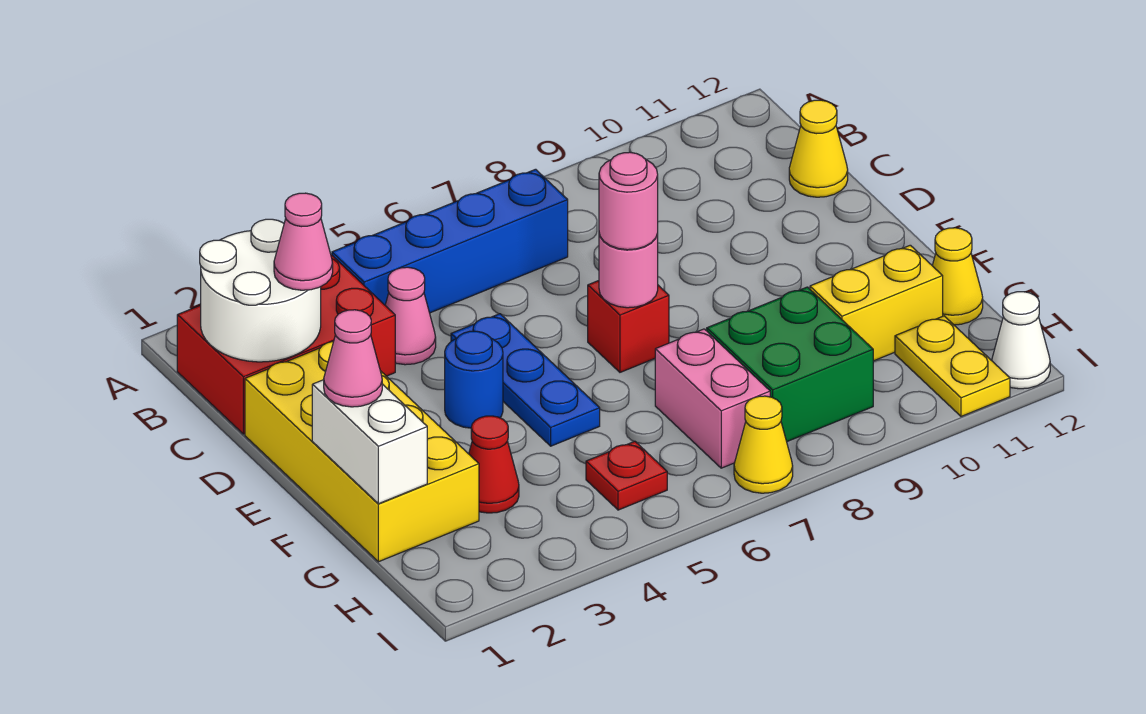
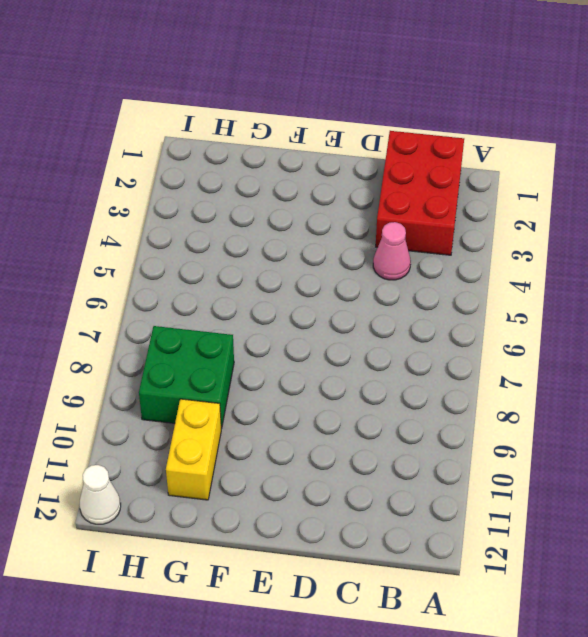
none -> blue brick B4:B7 level 1
none -> yellow cone C12 level 1
none -> yellow brick D1:G2 level 1

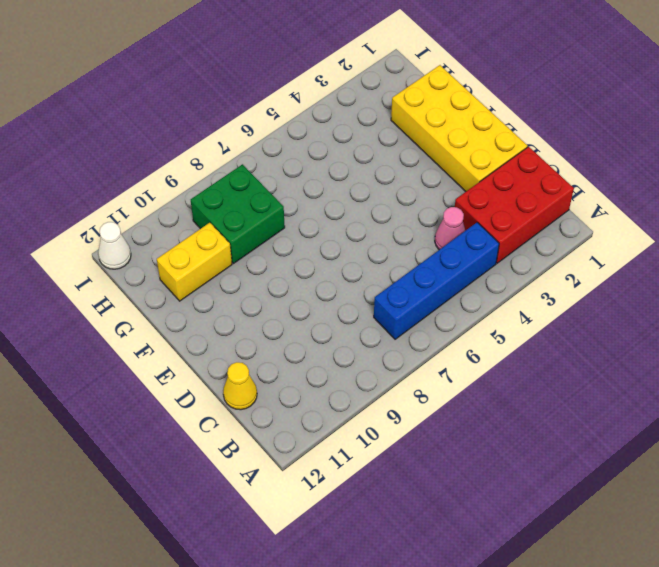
none -> blue plate D5:F5 level 1
none -> blue round brick E4 level 1
none -> red brick E7 level 1

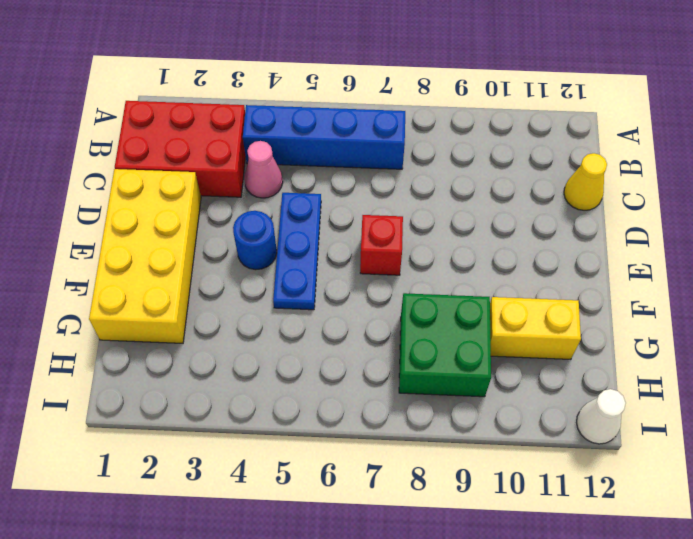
none -> red cone G3 level 1
none -> pink brick G7:H7 level 1
none -> yellow cone G12 level 1

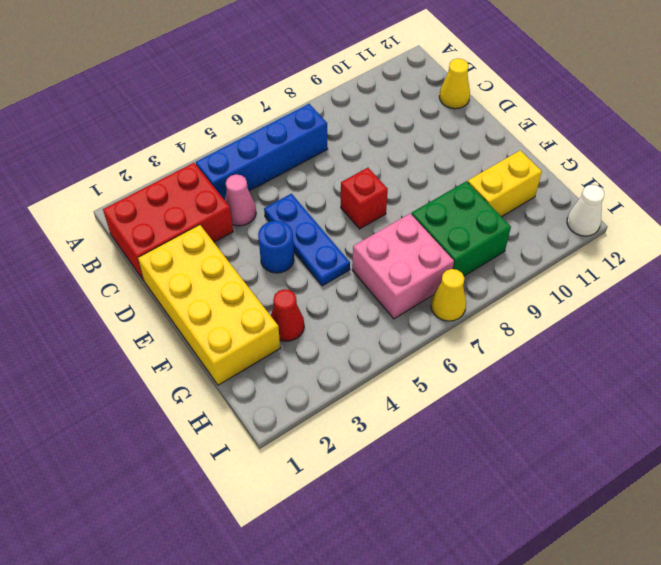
pink brick G6:H7 level 1 -> pink brick G7:H7 level 1
none -> yellow cone G12 level 1
none -> red plate H5 level 1
none -> yellow plate H11:I11 level 1

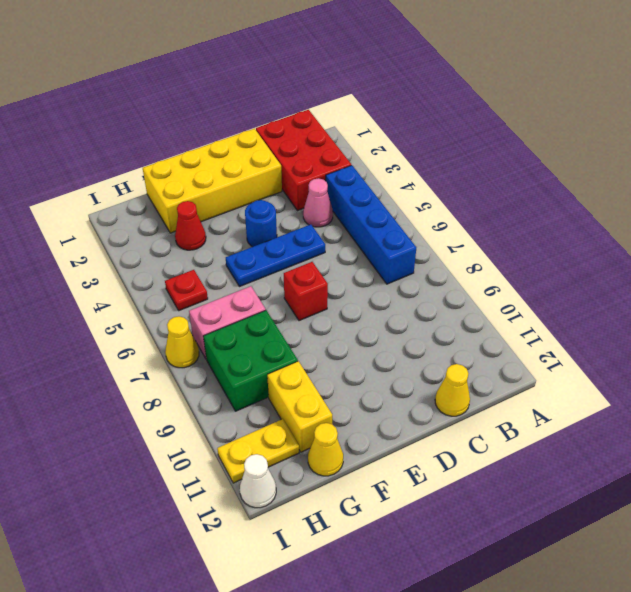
none -> white round brick B1:C2 level 2
none -> pink round brick E7 level 2
none -> white brick F1:G1 level 2

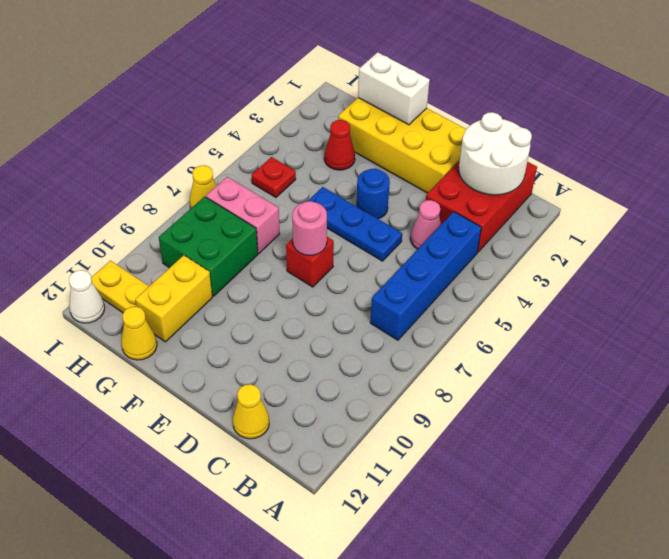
none -> pink cone C2 level 3
none -> pink round brick E7 level 3
none -> pink cone F1 level 3

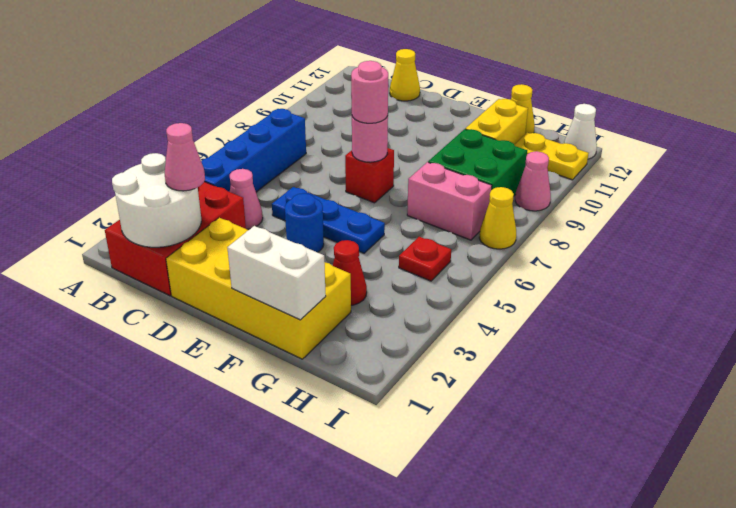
pink cone I9 level 1 -> pink cone F1 level 3

